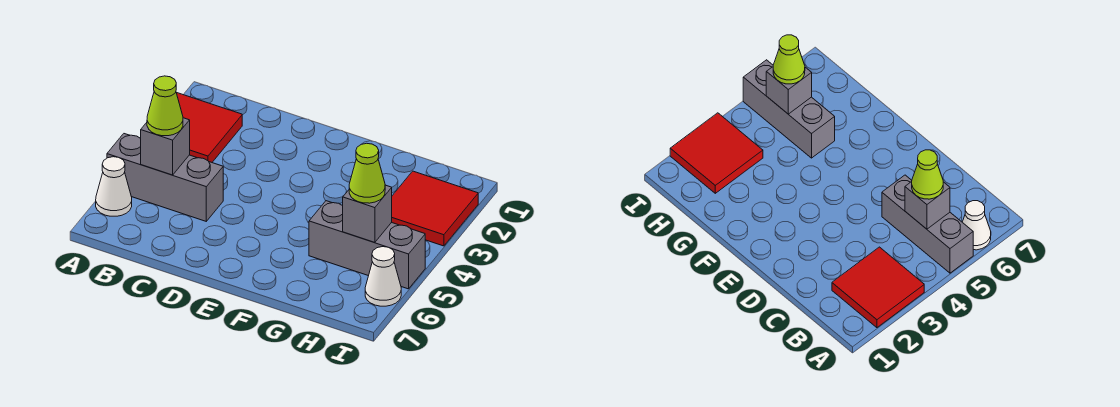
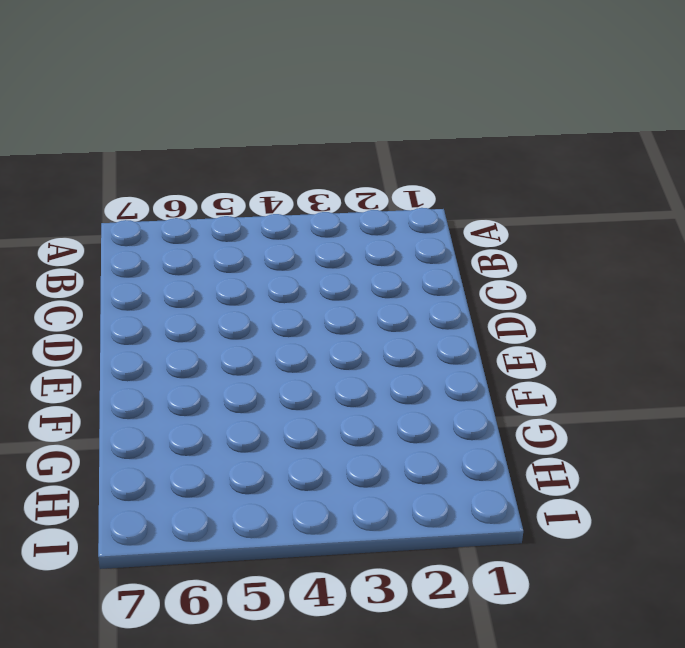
none -> red tile A2:B3 level 1
none -> grey brick A5:C5 level 1

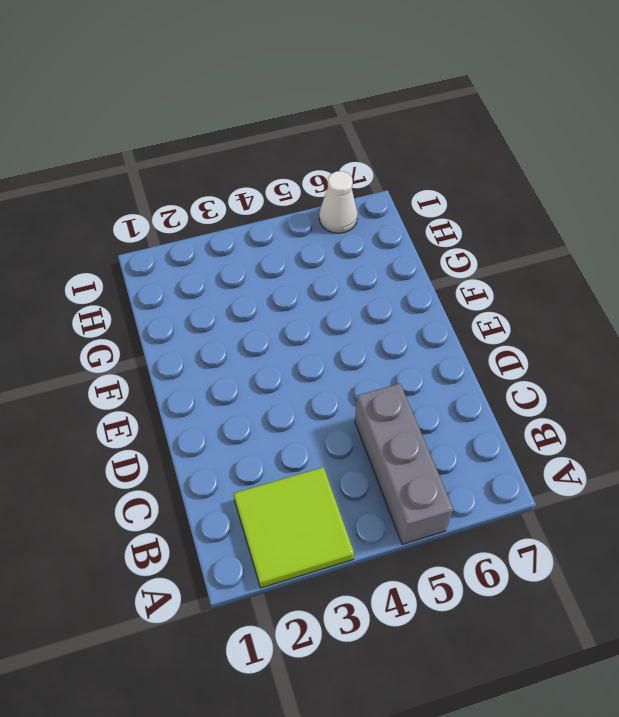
lime tile A2:B3 level 1 -> red tile A2:B3 level 1
none -> white cone A6 level 1
none -> grey brick G5:I5 level 1

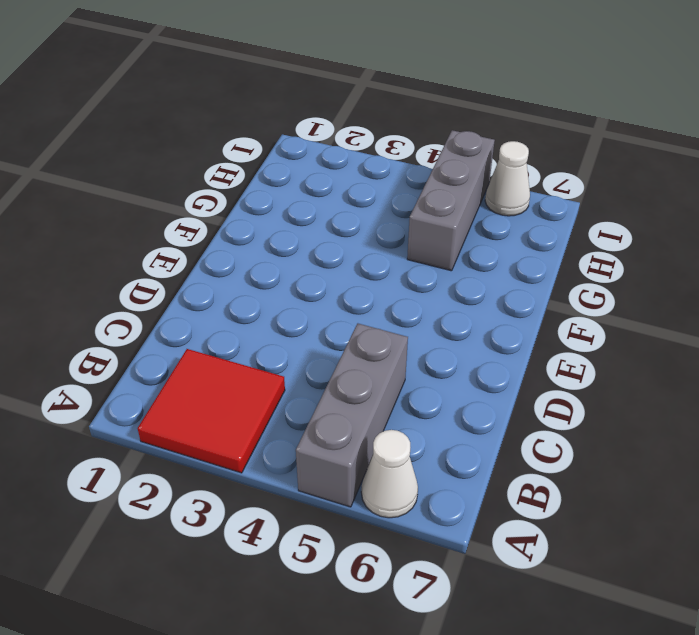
none -> red tile H2:I3 level 1
none -> grey brick B5 level 2

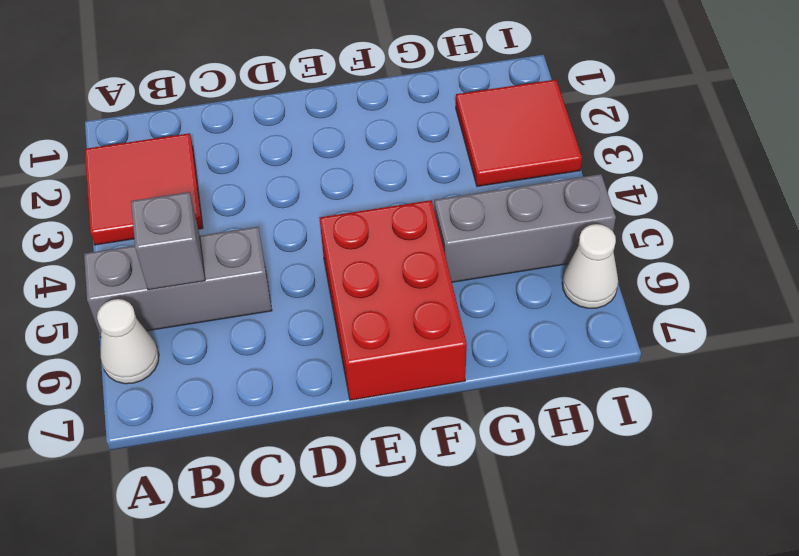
red brick E5:F7 level 1 -> none
none -> grey brick H5 level 2
none -> lime cone B5 level 3

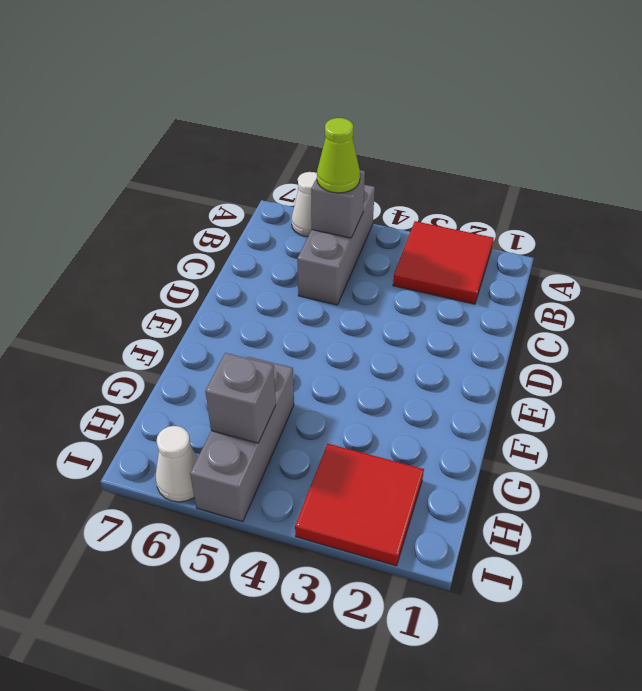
none -> lime cone H5 level 3

